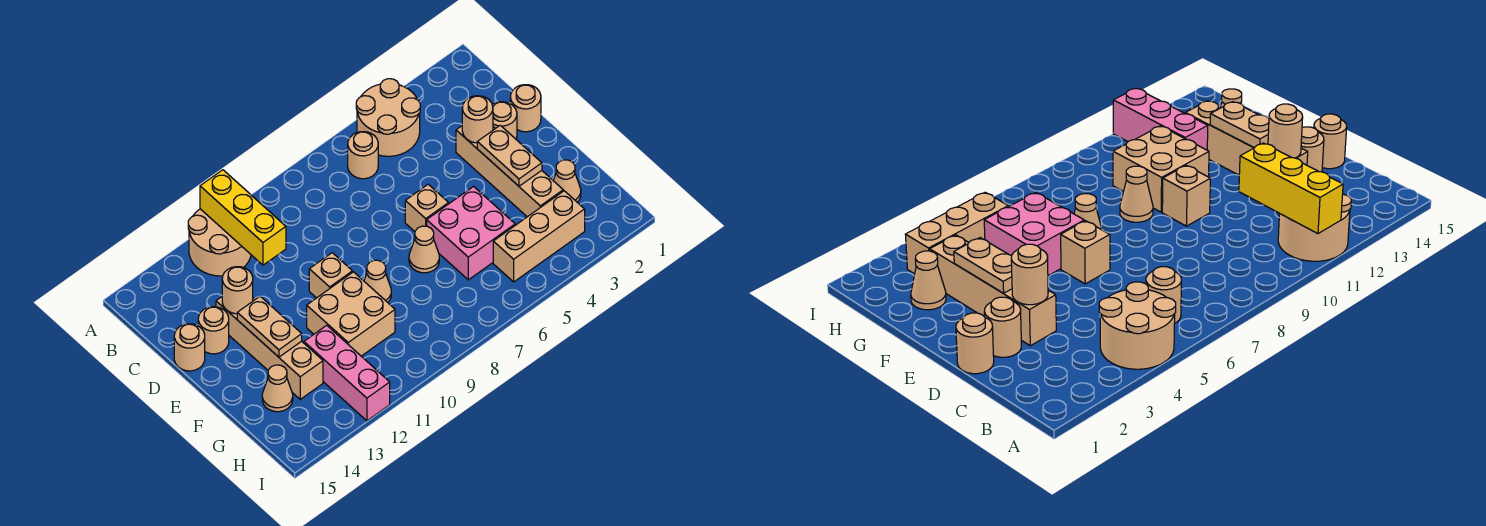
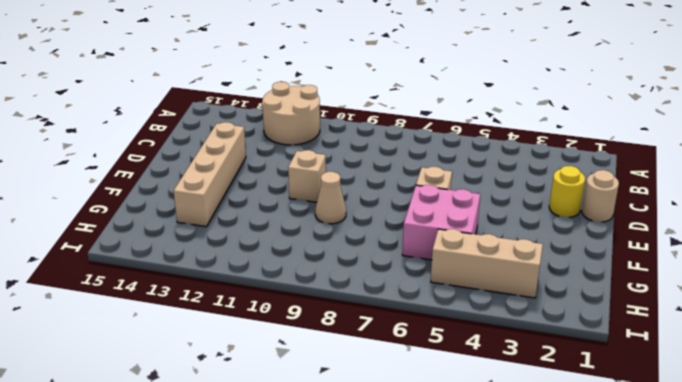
yellow round brick D2 level 1 -> tan round brick D2 level 1
none -> tan round brick A4:B5 level 1
none -> tan round brick B6 level 1
none -> tan brick D3:G3 level 1

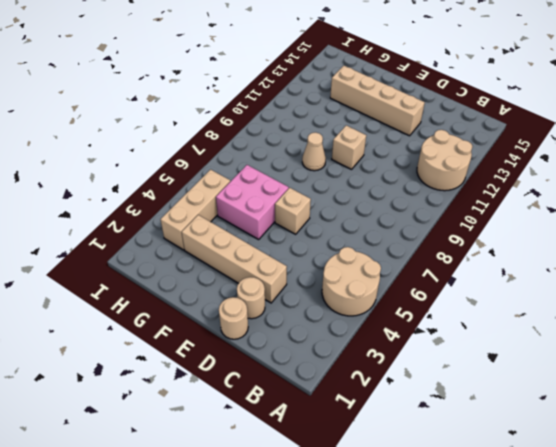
none -> tan round brick B6 level 1
none -> tan round brick D14 level 1
none -> tan round brick D15 level 1

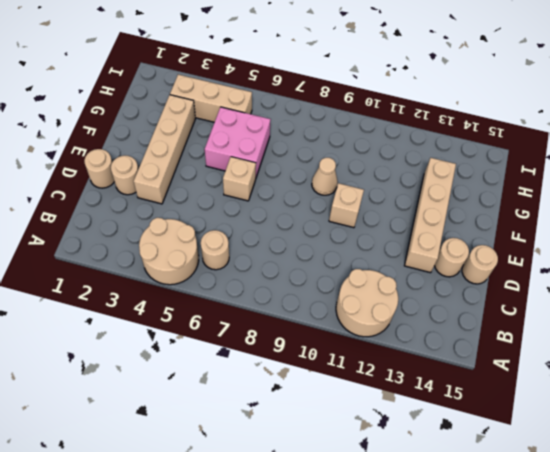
none -> tan cone F7 level 1
none -> tan brick F10:G11 level 1
none -> tan cone G2 level 1

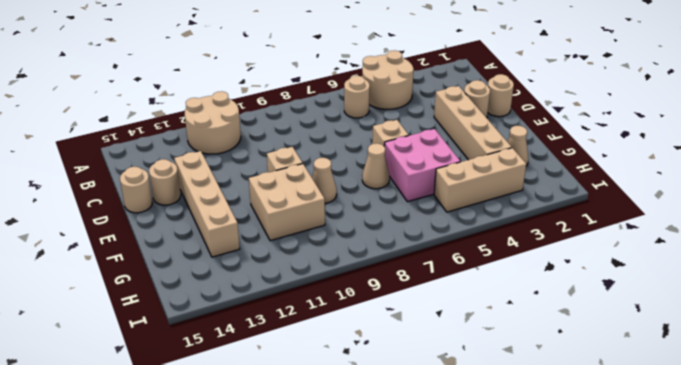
none -> pink brick G12:I12 level 1
none -> tan cone G14 level 1
none -> yellow brick A11:C11 level 2

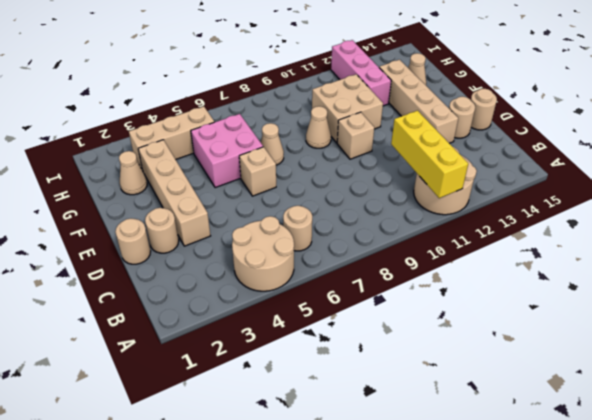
none -> tan round brick D3 level 2
none -> tan round brick D13 level 2
none -> tan plate E3:F3 level 2

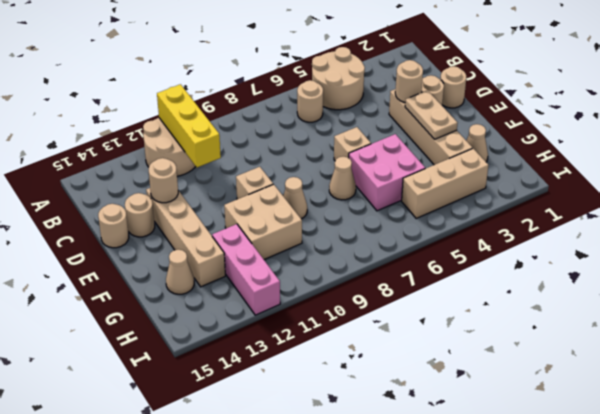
none -> tan plate E13:F13 level 2

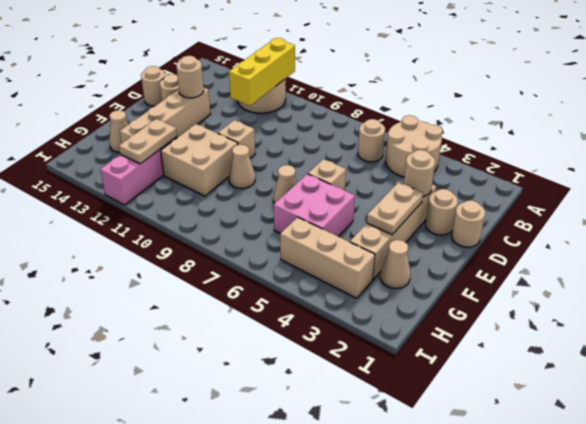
tan plate G12:H12 level 2 -> tan plate E13:F13 level 2

